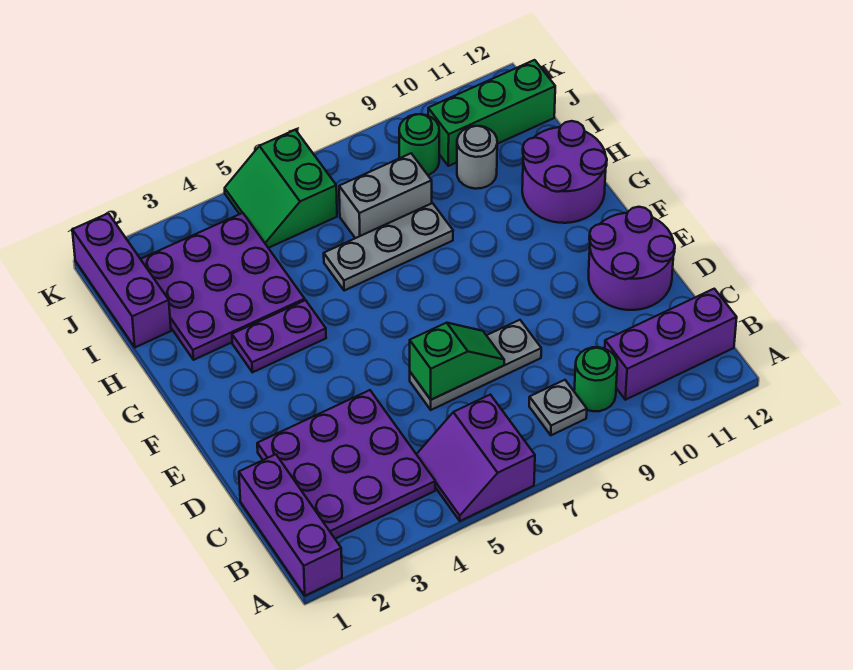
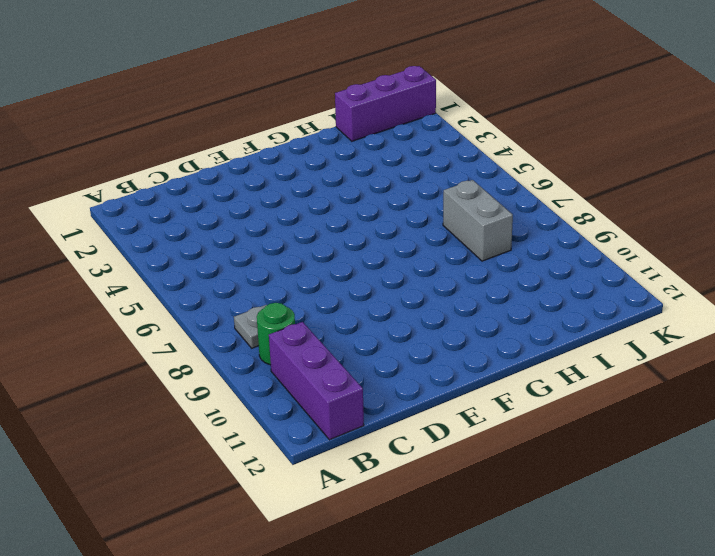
none -> purple brick A1:C1 level 1
none -> purple slope A5:B6 level 1 top 6
none -> purple plate B2:D4 level 1

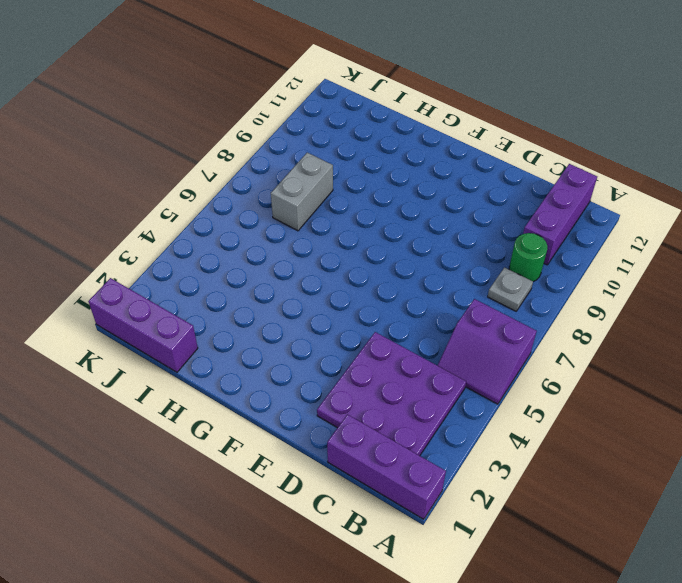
none -> grey plate D6:D8 level 1
none -> purple round brick D11:E12 level 1
none -> purple plate G3:G4 level 1

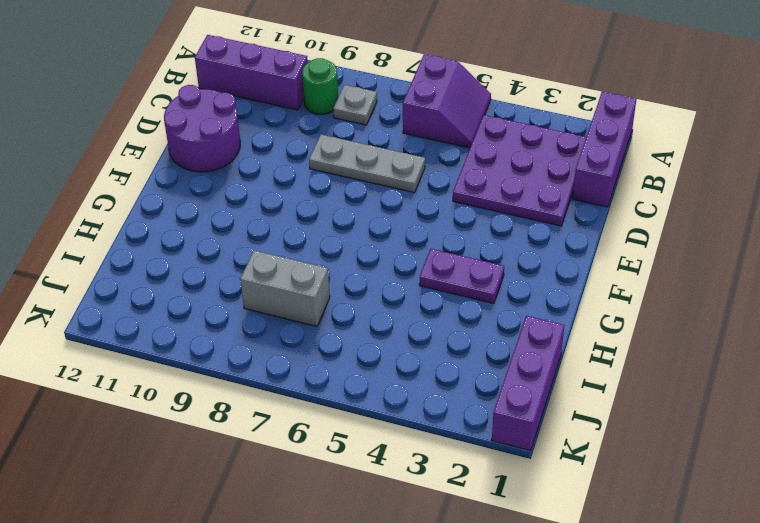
none -> purple round brick G11:H12 level 1
none -> purple plate H2:J4 level 1
none -> grey plate H6:H8 level 1

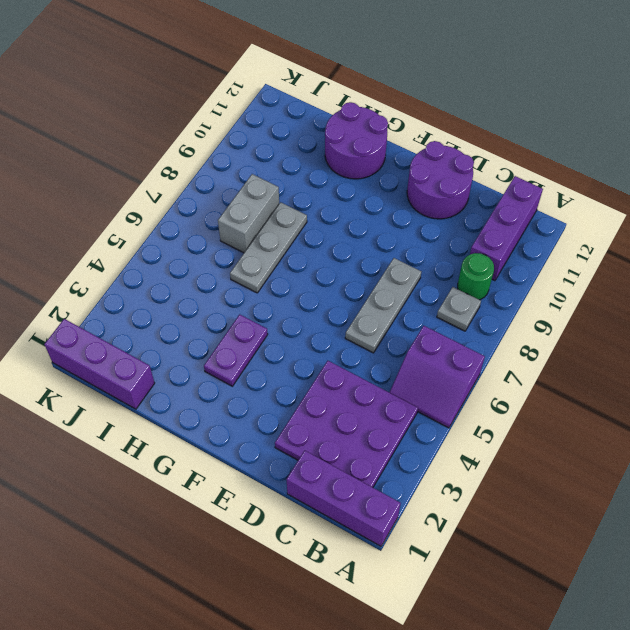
none -> purple plate H2:J4 level 1
none -> grey round brick I10 level 1
none -> green slope J5:K6 level 1 top 6

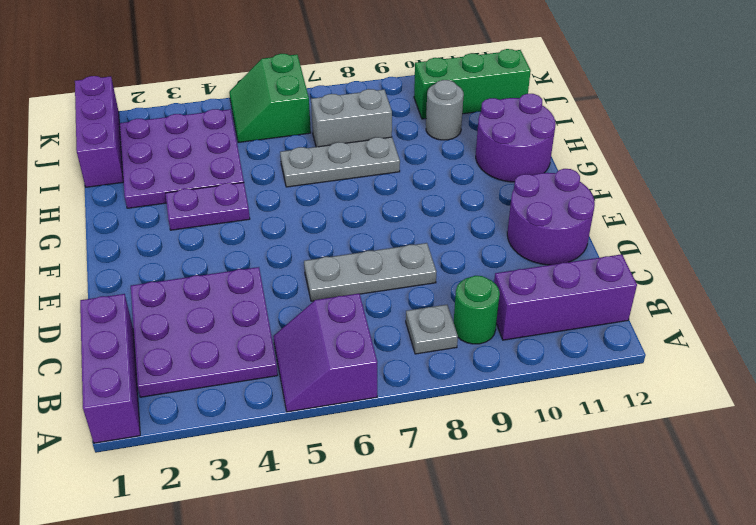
none -> green round brick J9 level 1
none -> green slope D6:D7 level 2 top 6

